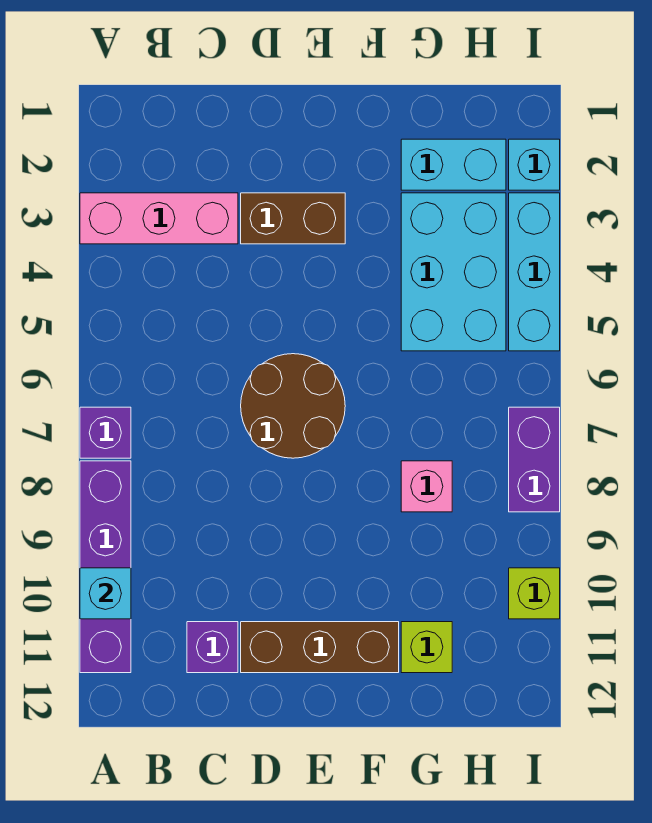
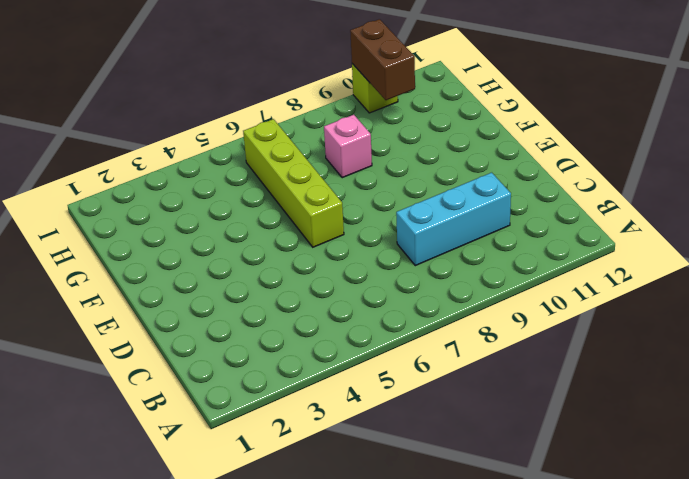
cyan brick C8:C10 level 1 -> cyan brick I3:I5 level 1
lime brick E6:H6 level 1 -> brown round brick D6:E7 level 1
brown brick H10:I10 level 2 -> brown brick D3:E3 level 1
none -> pink brick A3:C3 level 1
none -> purple brick A7 level 1
none -> purple brick A8:A11 level 1

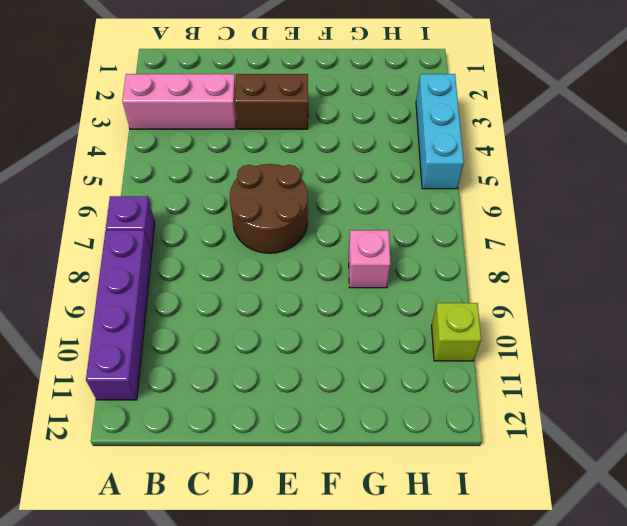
none -> purple brick C11 level 1
none -> brown brick D11:F11 level 1
none -> cyan brick G2:H2 level 1

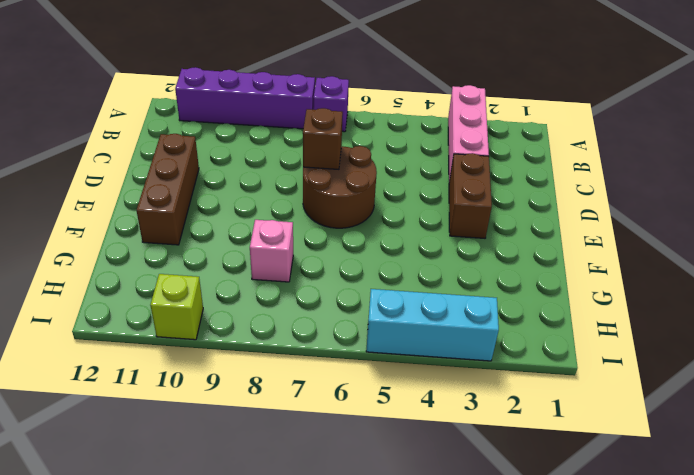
brown brick D7 level 2 -> none
none -> purple brick C11 level 1
none -> cyan brick G2:H2 level 1
none -> cyan brick G3:H5 level 1

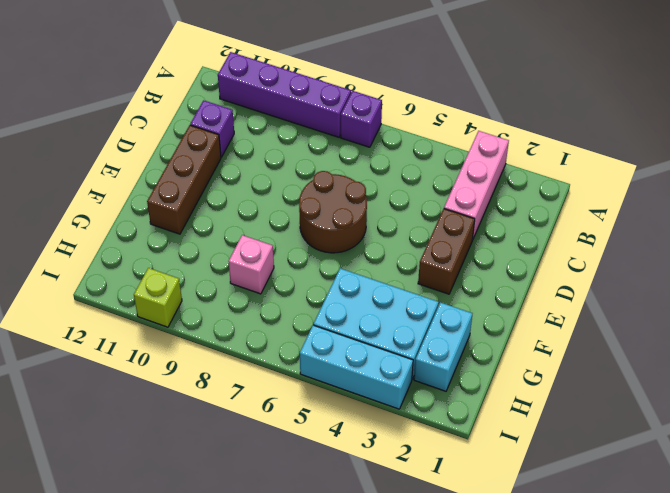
none -> lime brick G11 level 1
none -> cyan brick I2 level 1
none -> purple brick I7:I8 level 1

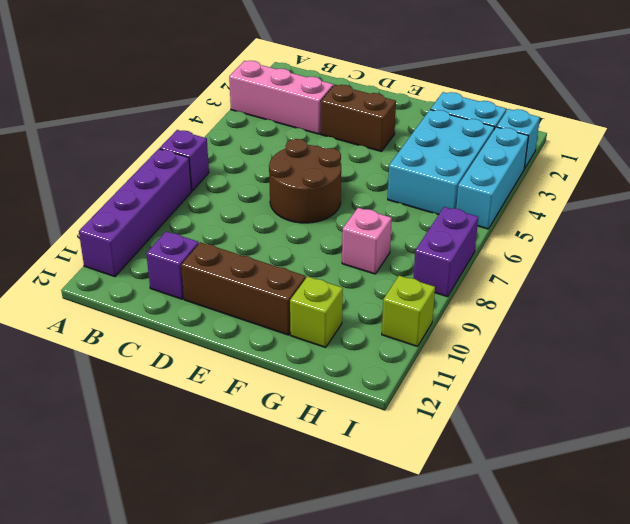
none -> cyan brick A10 level 2

